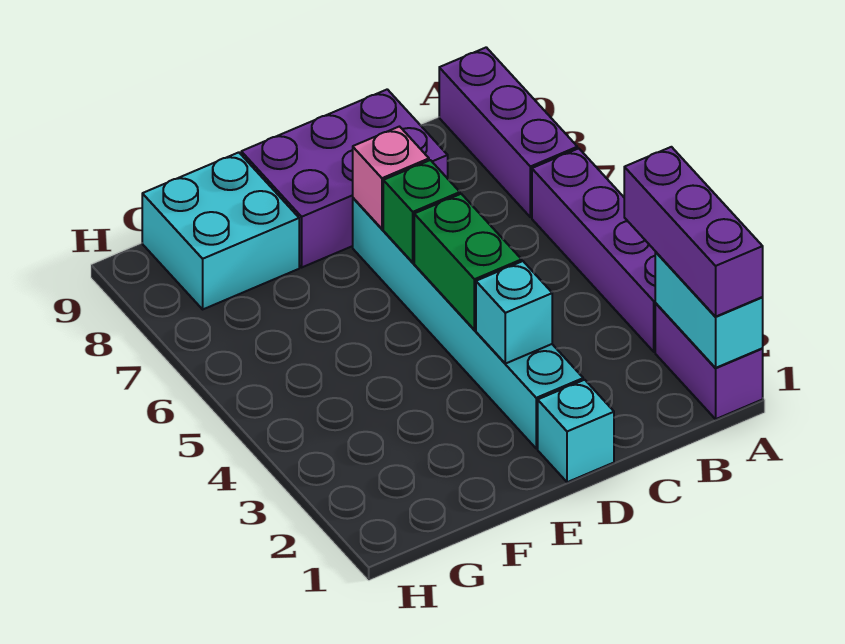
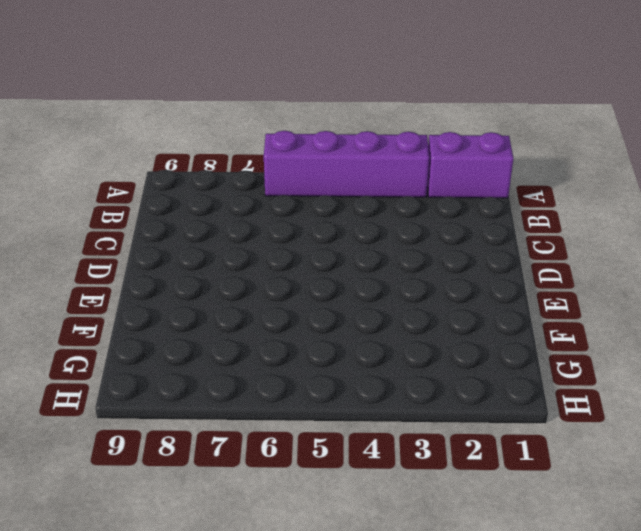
none -> purple brick A7:A9 level 1
none -> purple brick C8:E9 level 1
none -> cyan brick D1 level 1

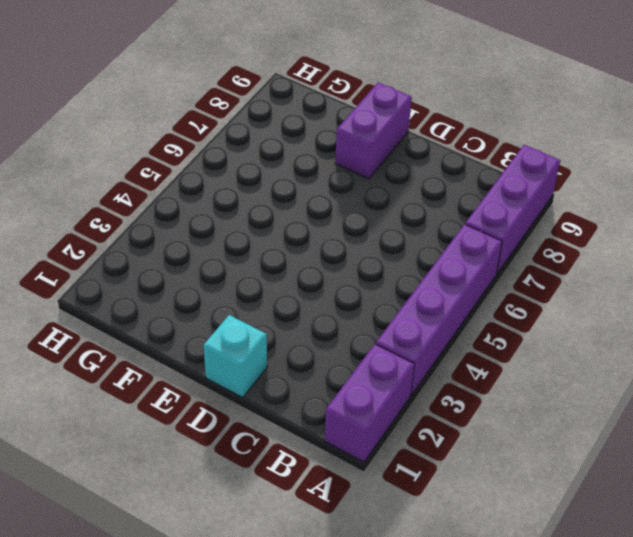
purple brick E8:E9 level 1 -> purple brick C8:E9 level 1
none -> cyan brick D2:D7 level 1
none -> cyan brick F8:G9 level 1
none -> cyan brick A1:A2 level 2

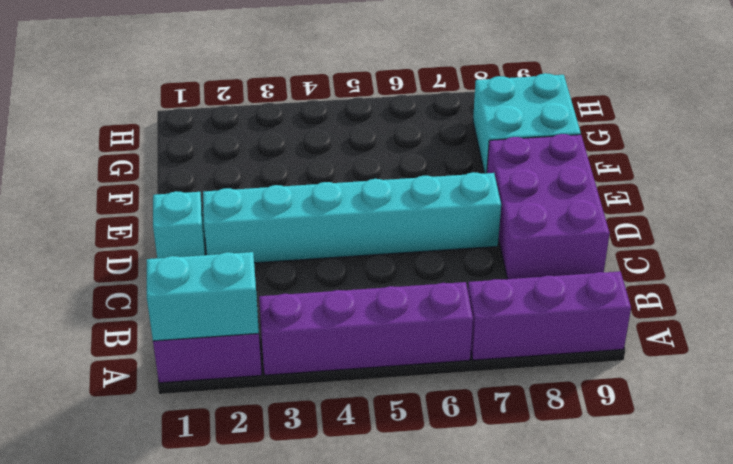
none -> cyan brick D3 level 2
none -> green brick D4:D5 level 2
none -> green brick D6 level 2

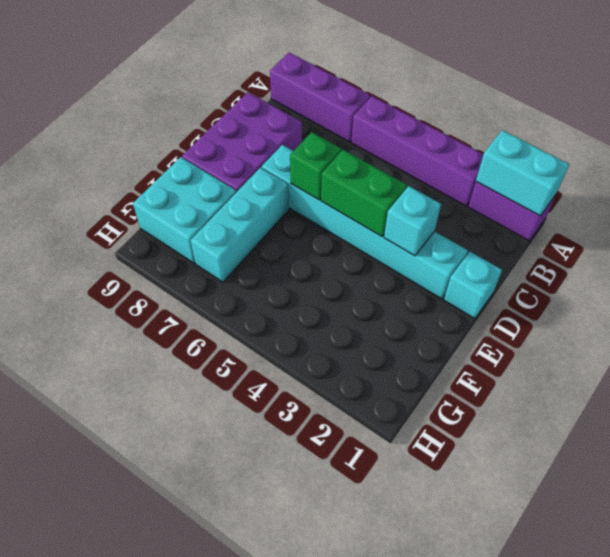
cyan brick E7:G7 level 1 -> none
none -> pink brick D7 level 2
none -> purple brick A1:A3 level 3

